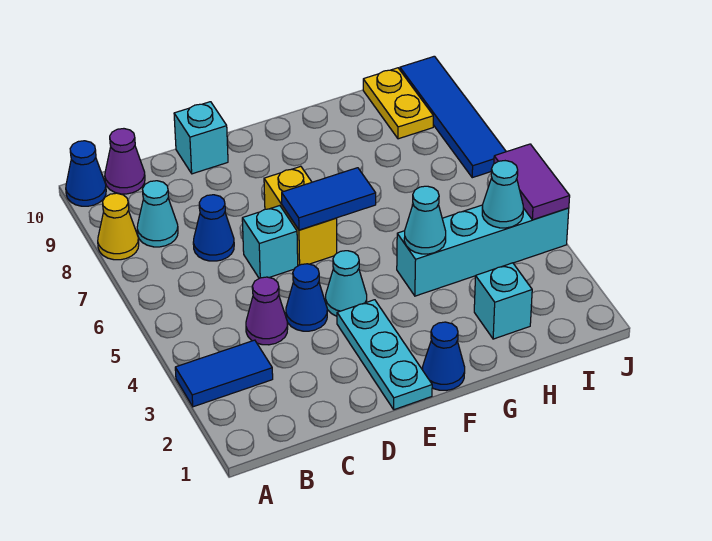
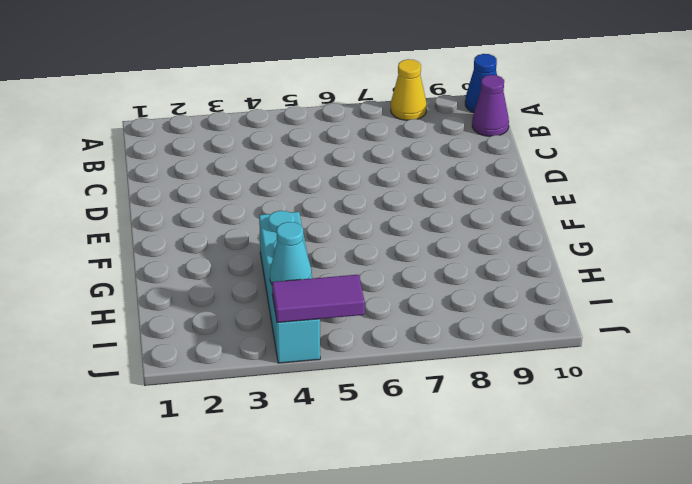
none -> blue tile A3:B3 level 1
none -> cyan cone B8 level 1
none -> purple cone C4 level 1

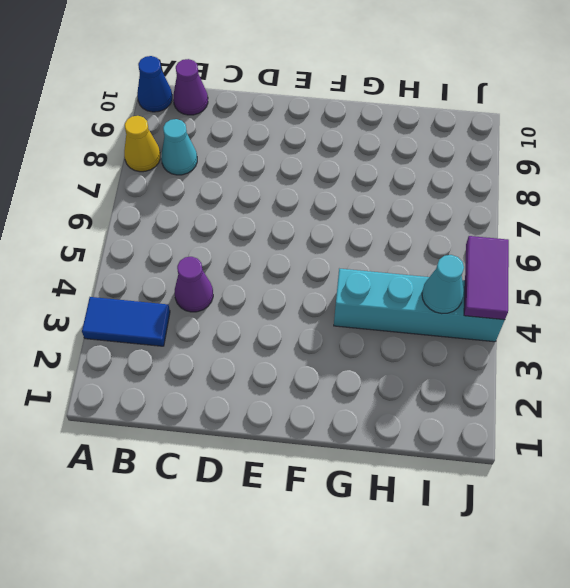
none -> blue cone C7 level 1
none -> blue cone D4 level 1
none -> cyan brick D6 level 1

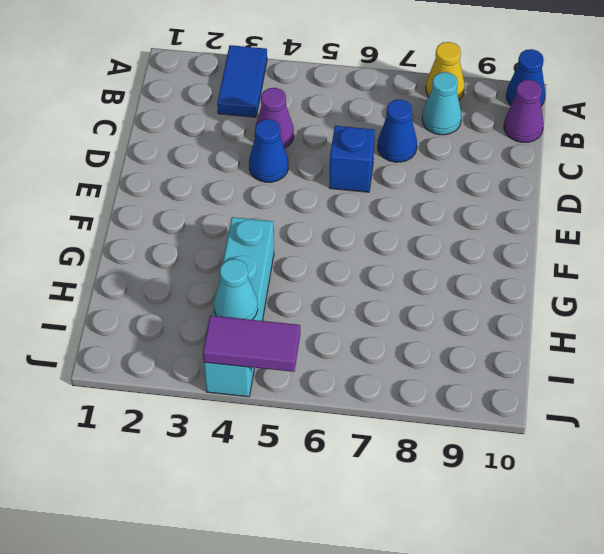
blue brick D6 level 1 -> cyan brick D6 level 1
none -> cyan brick D10 level 1
none -> cyan plate E1:E3 level 1
none -> cyan cone E4 level 1

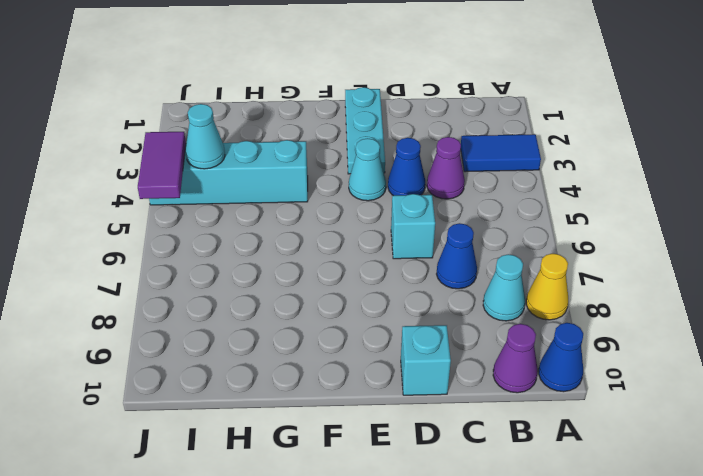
none -> yellow brick E6:E7 level 1
none -> blue cone F1 level 1
none -> cyan brick H2 level 1

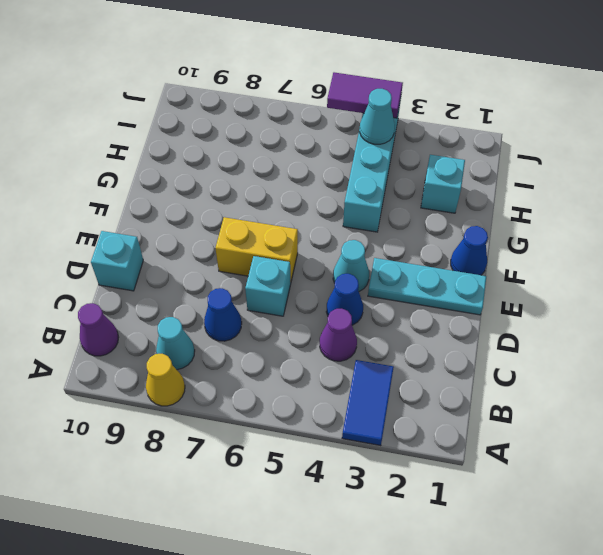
none -> blue cone A10 level 1
none -> yellow plate I9:I10 level 1
none -> blue tile J7:J10 level 1

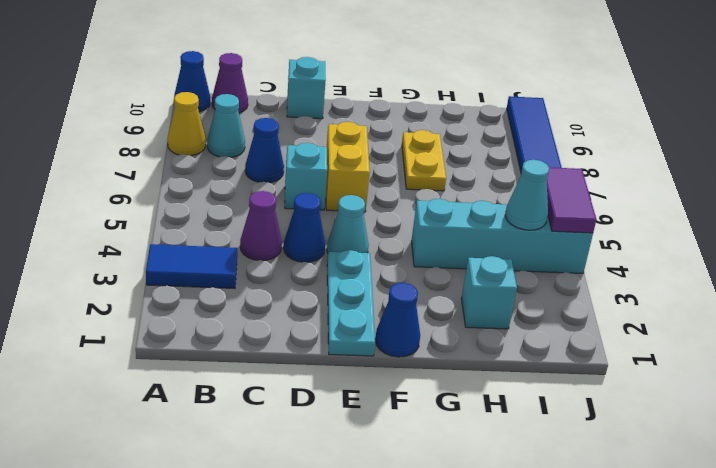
yellow plate G7:G8 level 1 -> yellow plate I9:I10 level 1
none -> blue tile E6:F6 level 2
none -> cyan cone G4 level 2

